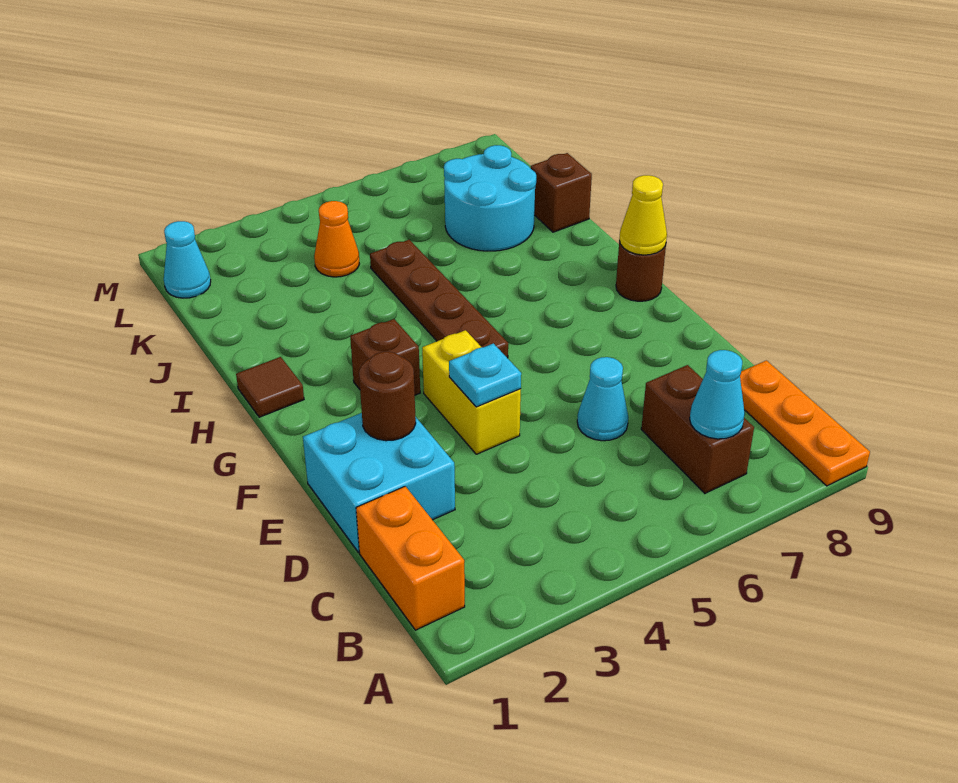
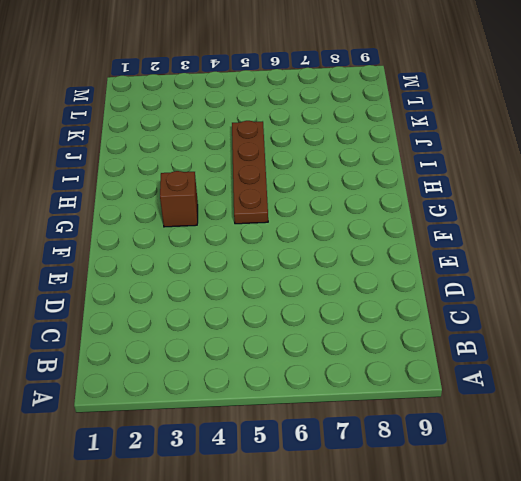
none -> orange plate A9:C9 level 1
none -> orange brick B1:C1 level 1
none -> brown brick B7:C7 level 1

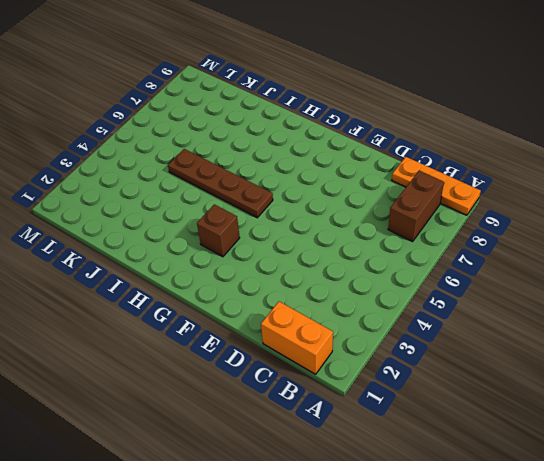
brown brick B7:B8 level 1 -> brown brick B7:C7 level 1
none -> cyan brick D1:E2 level 1
none -> cyan cone D6 level 1
none -> yellow brick E4:F4 level 1

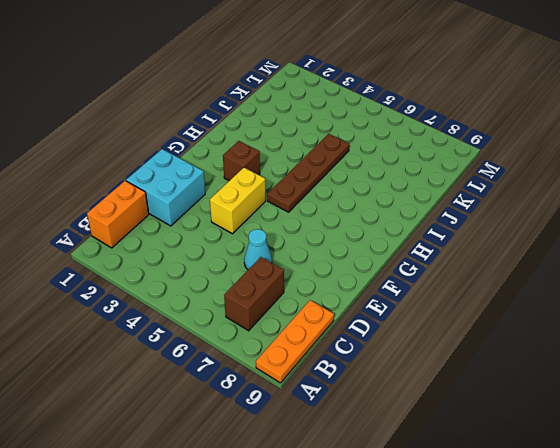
none -> brown round brick G9 level 1
none -> brown tile H1 level 1
none -> cyan round brick J7:K8 level 1

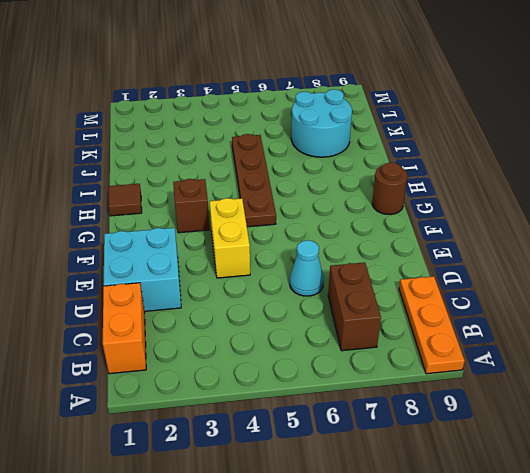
none -> brown brick J9 level 1
none -> orange cone K4 level 1
none -> cyan cone L1 level 1

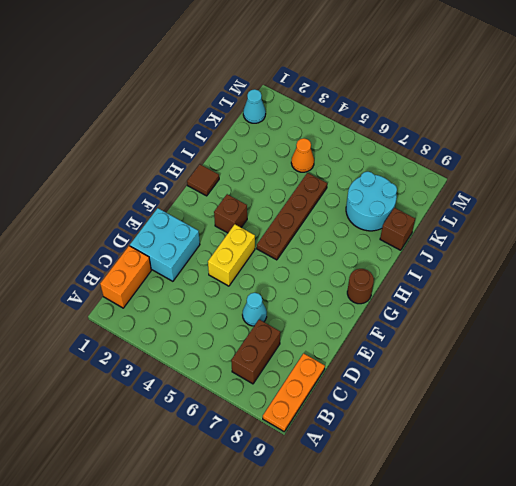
none -> cyan cone B7 level 2
none -> brown round brick E2 level 2
none -> cyan plate E4 level 2

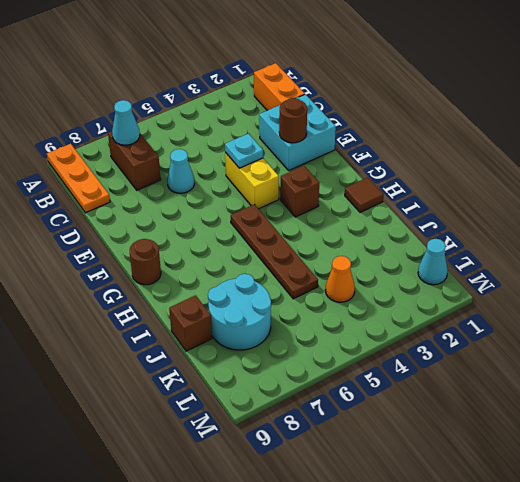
none -> yellow cone G9 level 2

